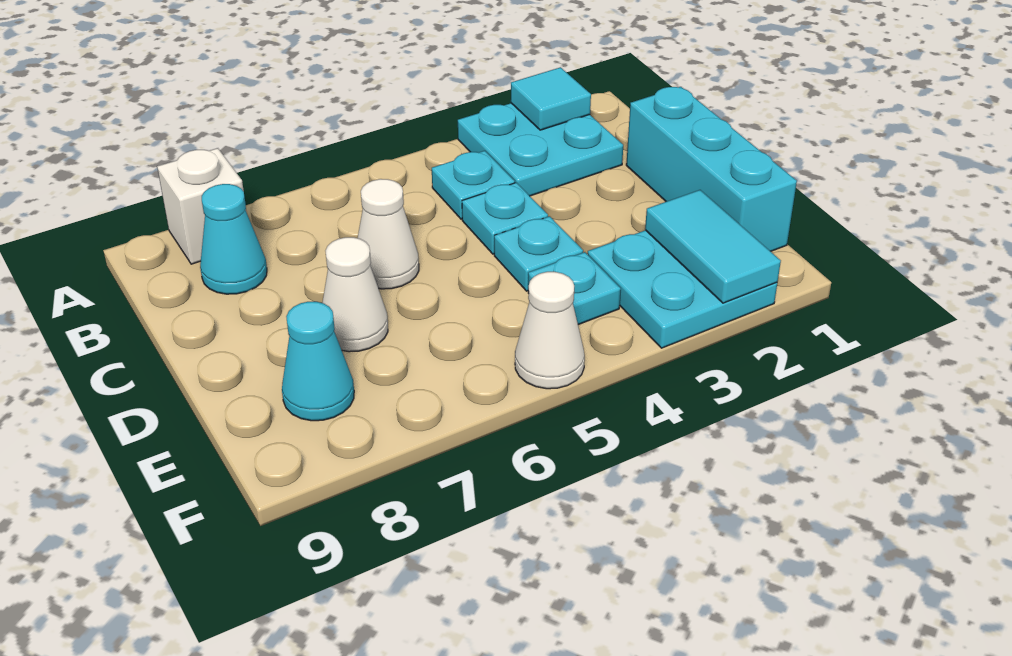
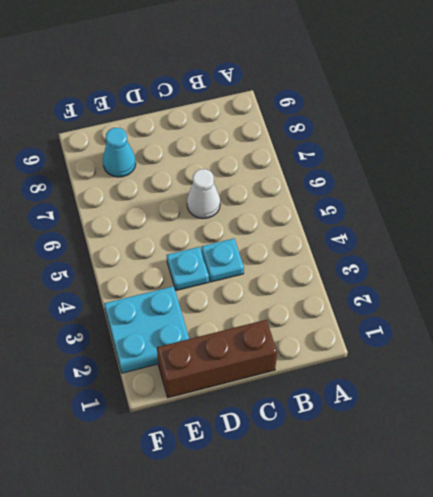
brown brick C1:E1 level 1 -> cyan brick C1:E1 level 1
none -> cyan plate A2:B3 level 1
none -> white brick A8 level 1
none -> cyan plate B4 level 1

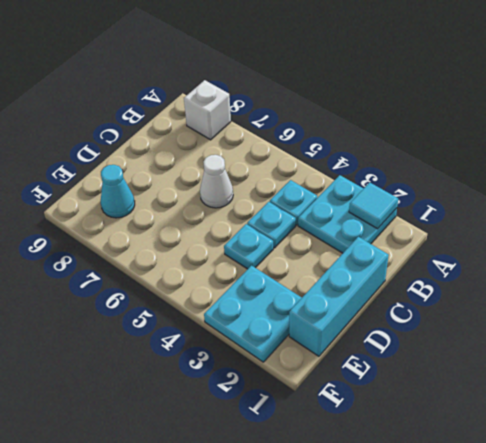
none -> cyan cone B8 level 1
none -> white cone D7 level 1
none -> cyan plate E4 level 1

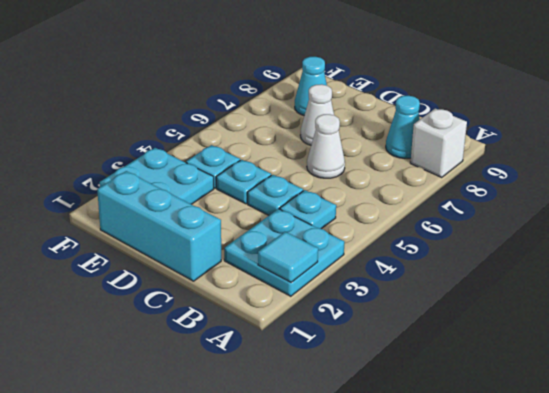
none -> white cone F5 level 1
none -> cyan tile E2:F2 level 2

